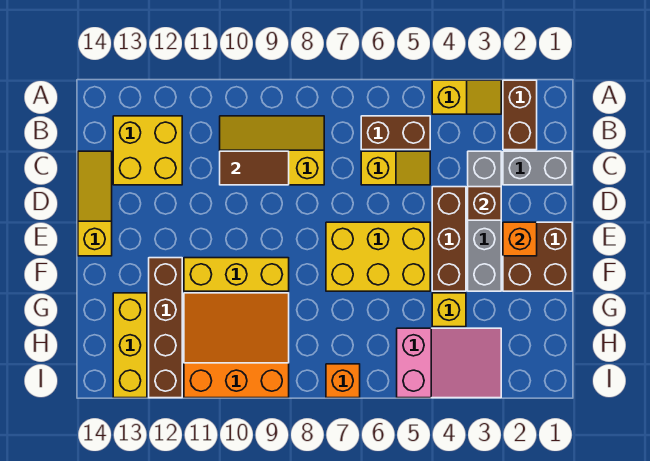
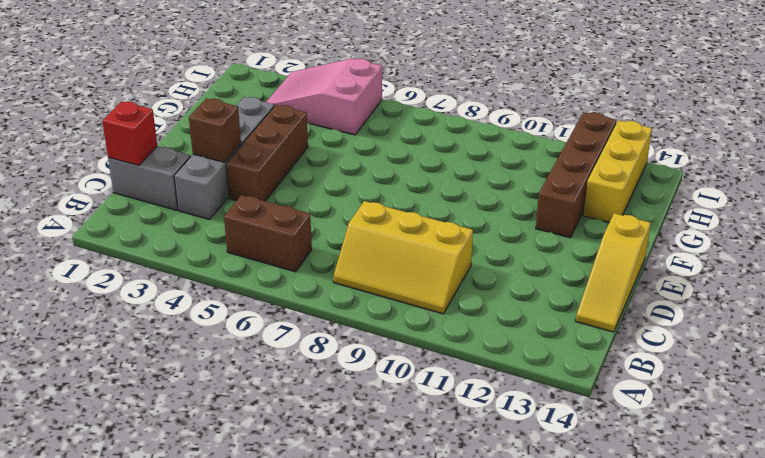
red brick C1 level 2 -> none
none -> brown brick A2:B2 level 1
none -> yellow slope A3:A4 level 1 top 4
none -> yellow brick B12:C13 level 1

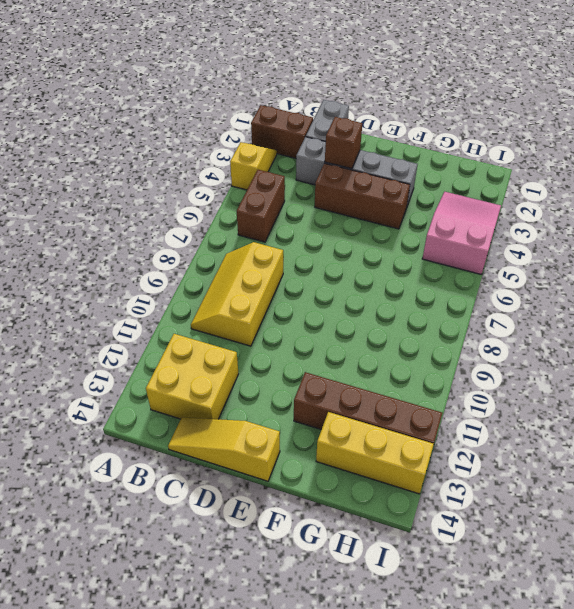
none -> yellow slope C5:C6 level 1 top 6
none -> brown brick E1:F2 level 1
none -> yellow brick E5:F7 level 1

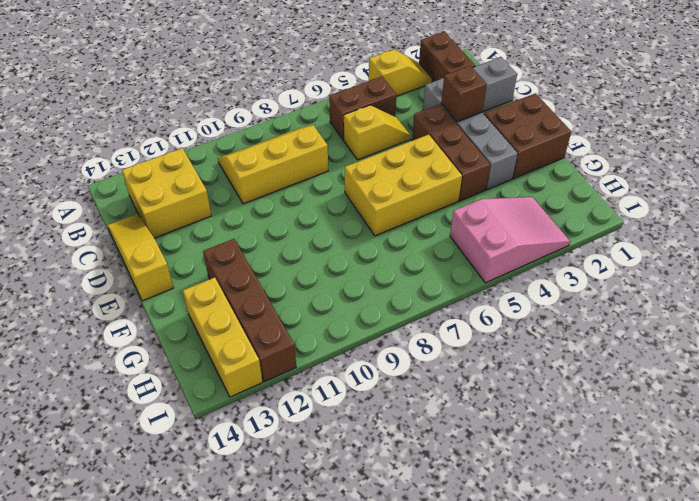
none -> yellow brick F9:F11 level 1
none -> yellow brick G4 level 1
none -> orange slope G9:I11 level 1 top I

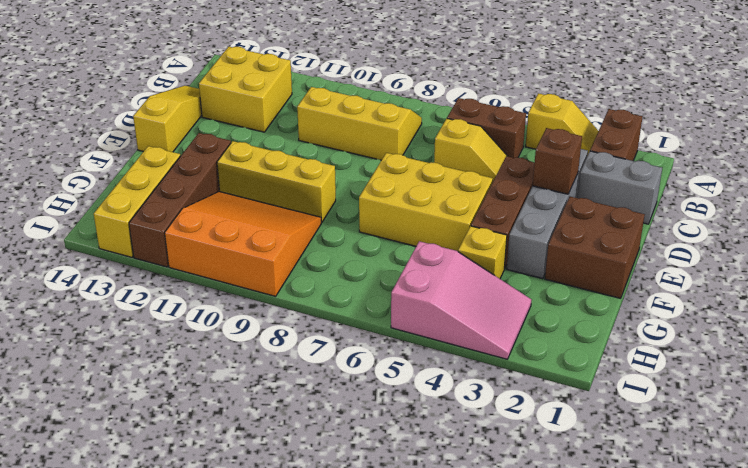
none -> orange brick I7 level 1
none -> brown tile C9:C10 level 2
none -> orange brick E2 level 2

